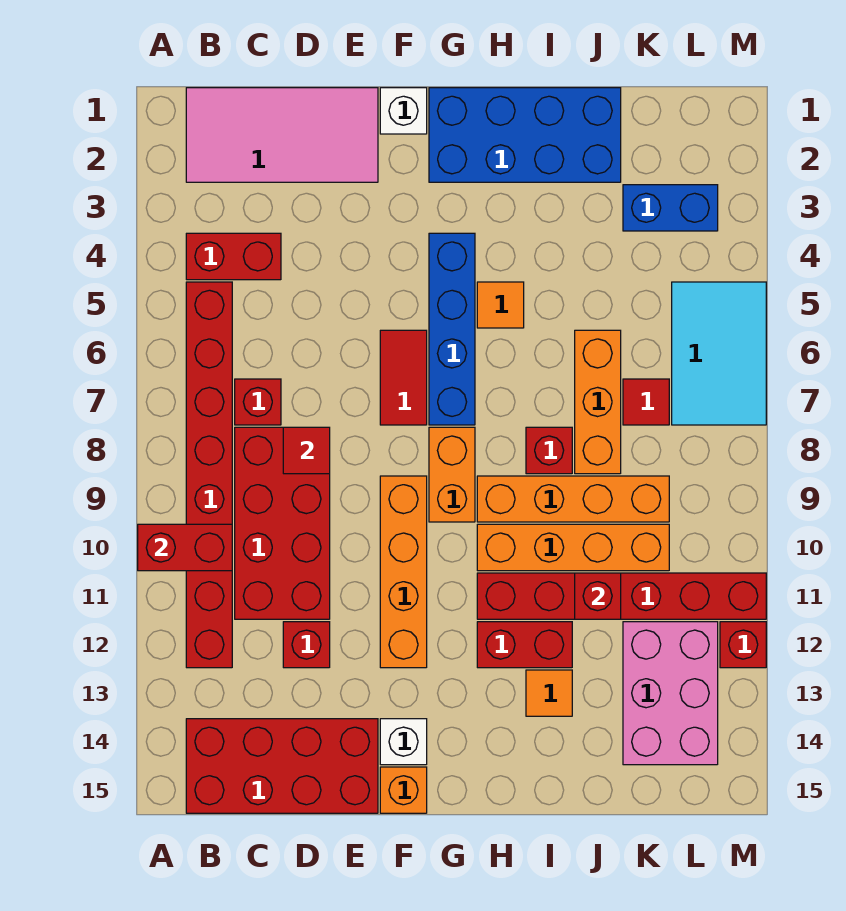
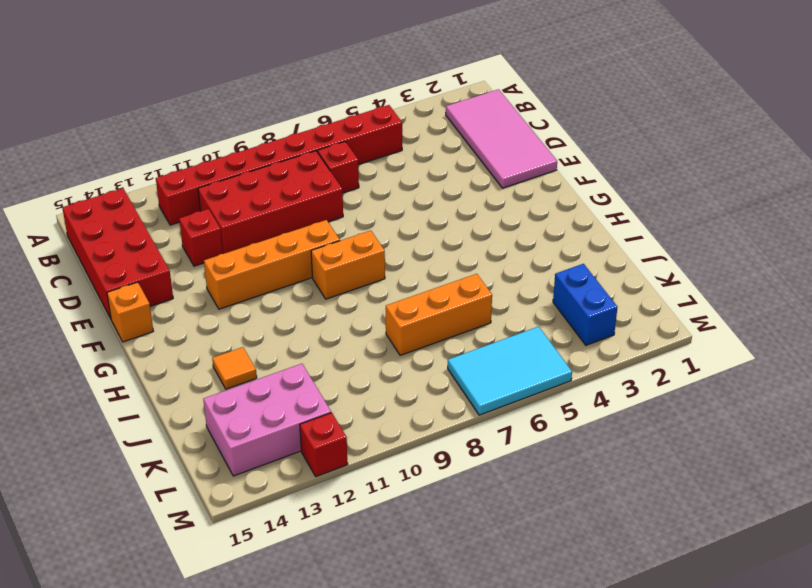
none -> red brick B4:C4 level 1
none -> white brick F1 level 1
none -> red tile F6:F7 level 1
none -> white brick F14 level 1

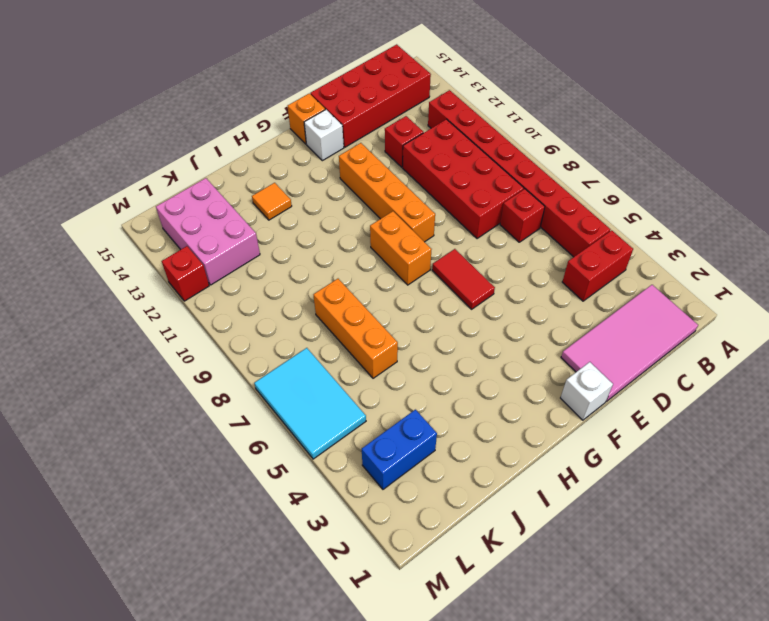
none -> blue brick G1:J2 level 1
none -> blue brick G4:G7 level 1
none -> orange tile H5 level 1
none -> orange brick H9:K9 level 1

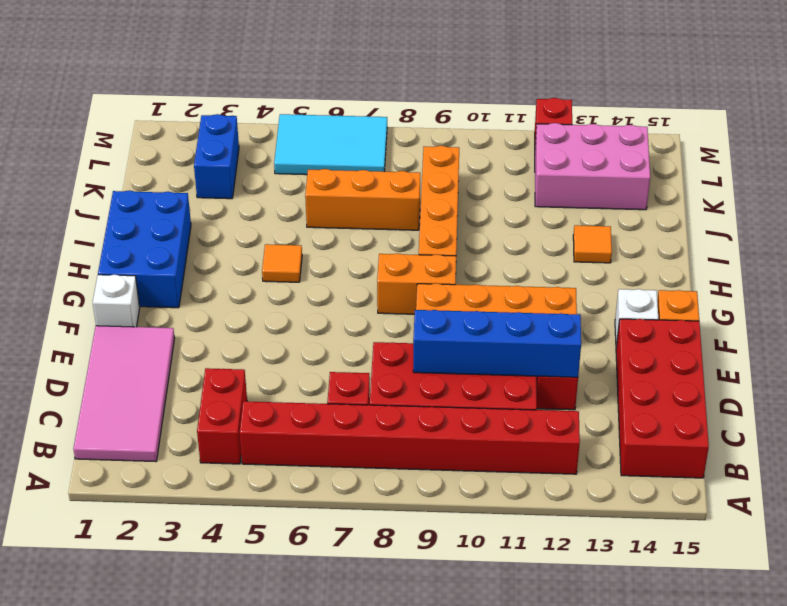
blue brick D9:D12 level 2 -> blue brick G4:G7 level 1
blue brick G1:I2 level 1 -> blue brick G1:J2 level 1
none -> red tile F6:F7 level 1
none -> orange brick H10:K10 level 1
none -> red brick H11:M11 level 1
none -> red brick H12:I12 level 1

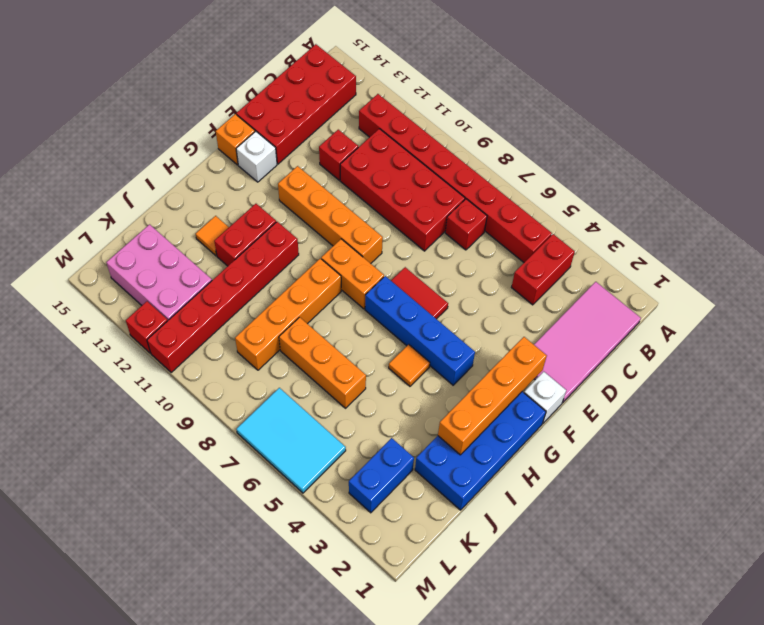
orange brick F2:I2 level 2 -> orange brick H10:K10 level 1
none -> red brick I8 level 1
none -> red tile K7 level 1
none -> red brick A10:B10 level 2
none -> red tile D8 level 2

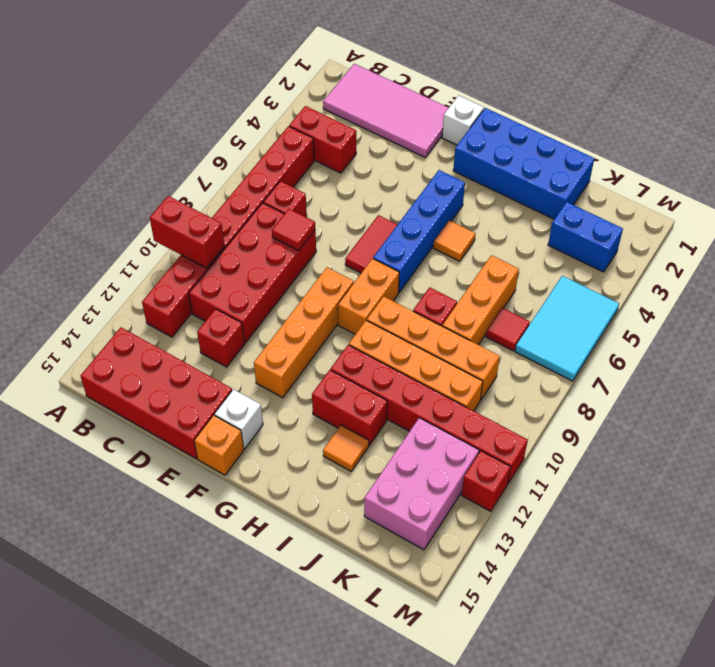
none -> red brick J11 level 2

